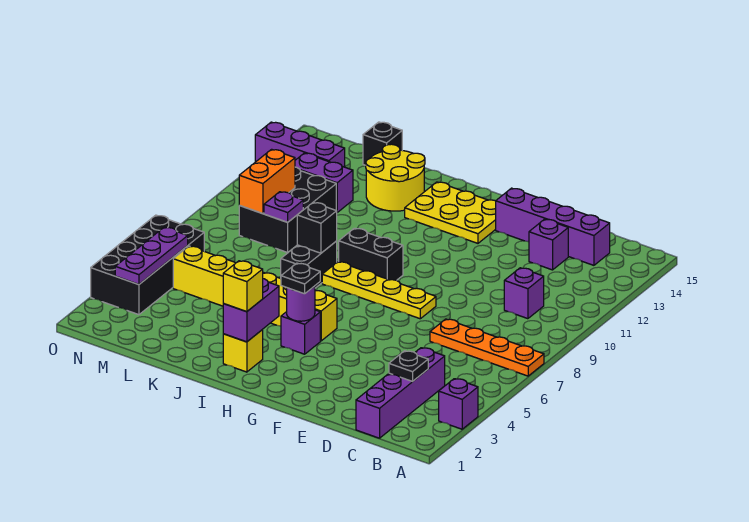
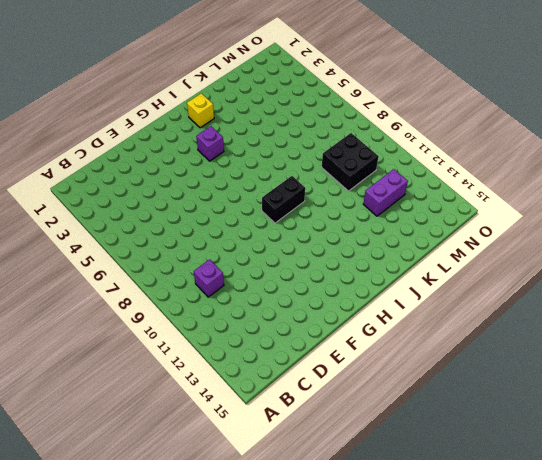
black brick L9:M10 level 1 -> black brick L9:M11 level 1
none -> purple brick A3 level 1
none -> orange plate A7:D7 level 1
none -> purple brick C1:C4 level 1

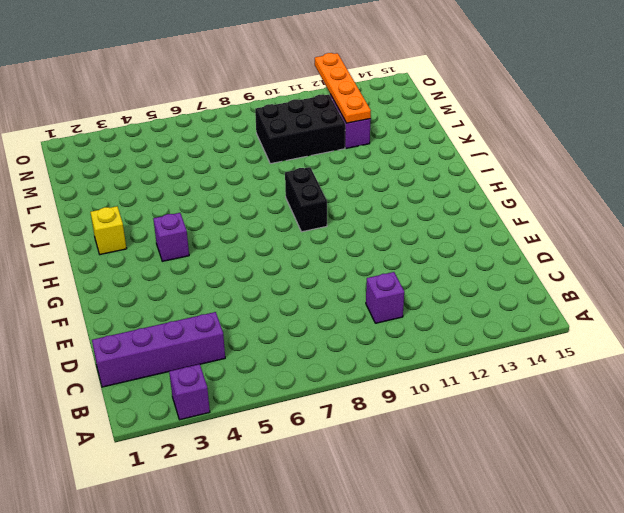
orange plate L12:O12 level 2 -> orange plate A7:D7 level 1
none -> purple brick C14:F14 level 1
none -> purple brick D13 level 1
none -> yellow plate F8:I8 level 1

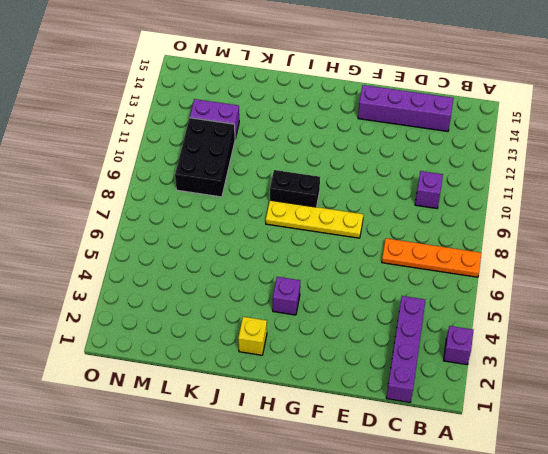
none -> purple brick D13 level 1
none -> yellow plate G13:I14 level 1
none -> yellow brick H5:M5 level 1

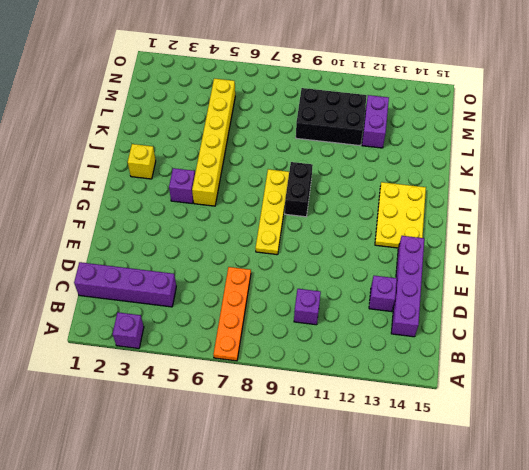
none -> black brick J7:J8 level 1
none -> yellow round brick J13:K14 level 1
none -> black brick L15 level 1

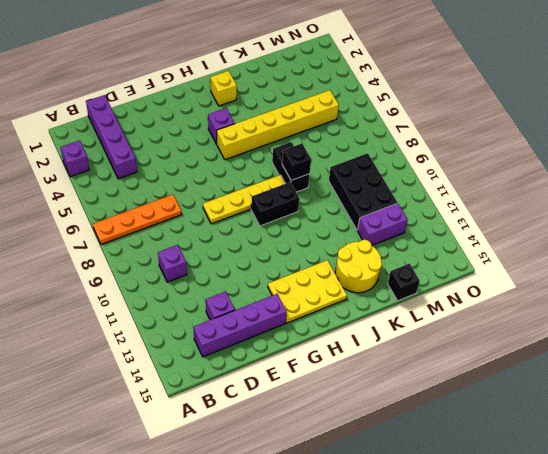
none -> purple brick M13:O13 level 1
none -> black brick N3:O6 level 1
none -> black plate C3 level 2

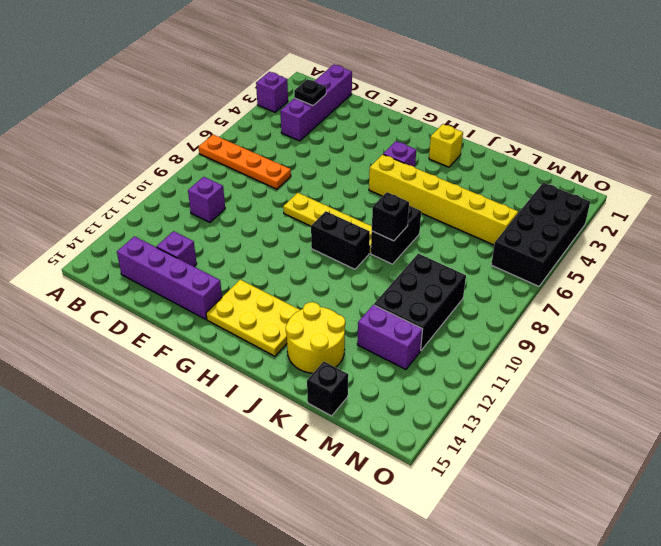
none -> purple brick M13:O13 level 1
none -> purple round brick H4 level 2
none -> purple brick I2:I3 level 2

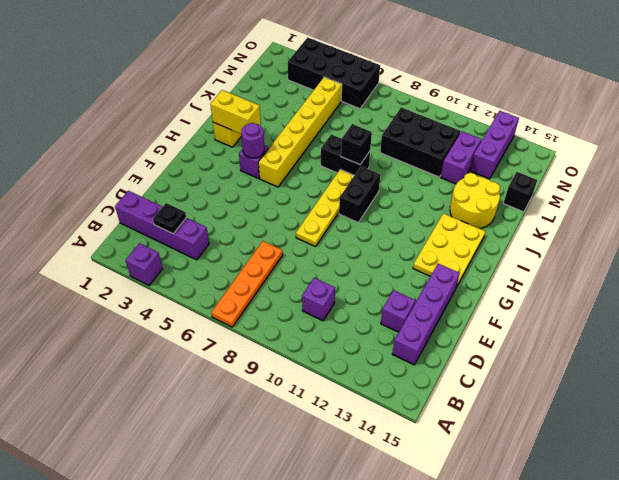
yellow brick I2:I3 level 2 -> purple brick I2:I3 level 2
none -> purple plate L9 level 2
none -> orange brick M9:M10 level 2
none -> purple plate N3:N5 level 2

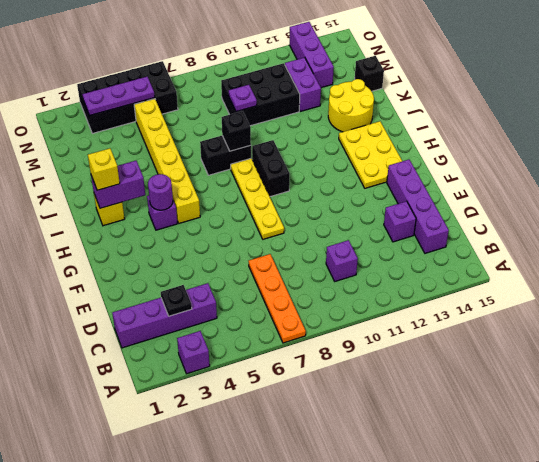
none -> orange brick M9:M10 level 2
none -> black plate H4 level 3

